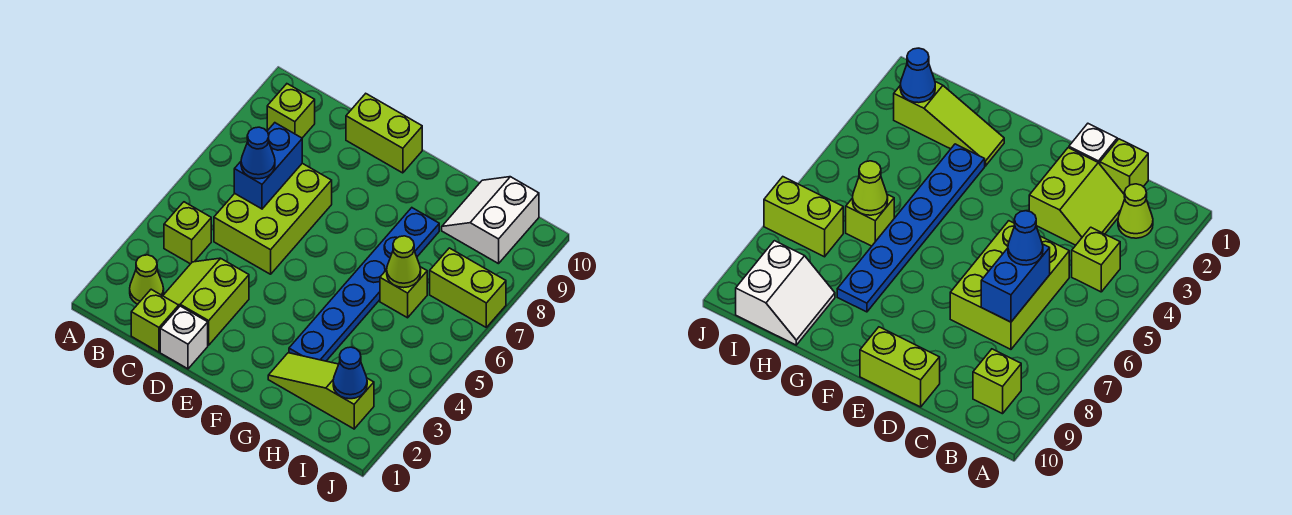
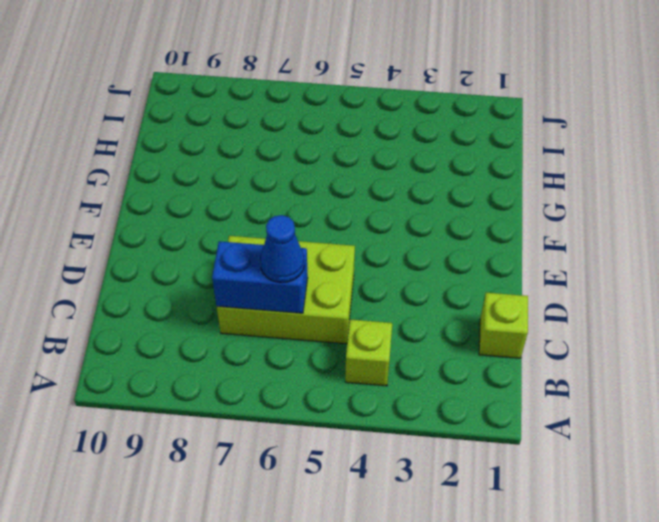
none -> lime cone B2 level 1
none -> lime brick B9 level 1
none -> lime slope C2:D3 level 1 top D

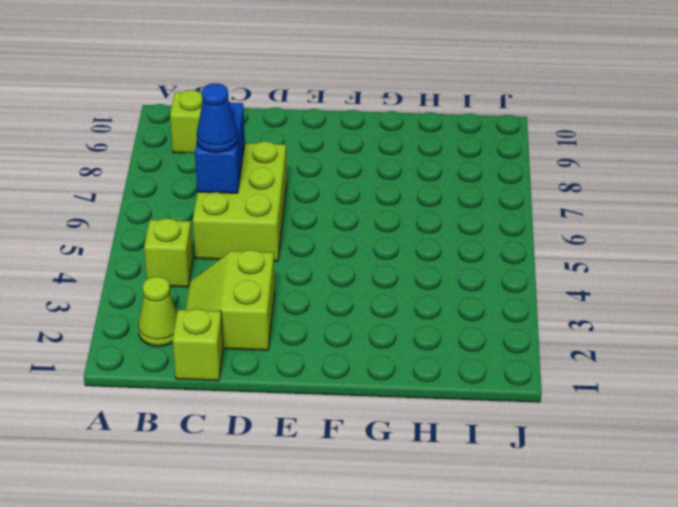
none -> white brick D1 level 1
none -> lime brick D10:E10 level 1
none -> lime slope G2:I2 level 1 top I

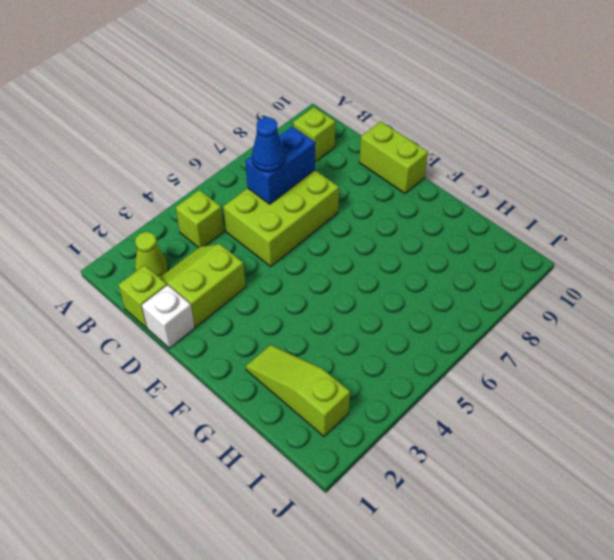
none -> blue plate G3:G8 level 1
none -> lime brick H6 level 1
none -> white slope H9:I10 level 1 top I

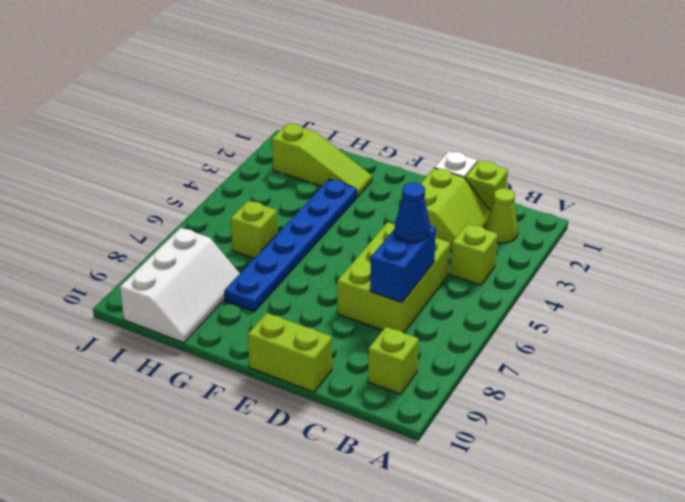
white slope H8:I10 level 1 top I -> white slope H9:I10 level 1 top I
none -> lime brick I7:J7 level 1
none -> lime cone H6 level 2
none -> blue cone I2 level 2

